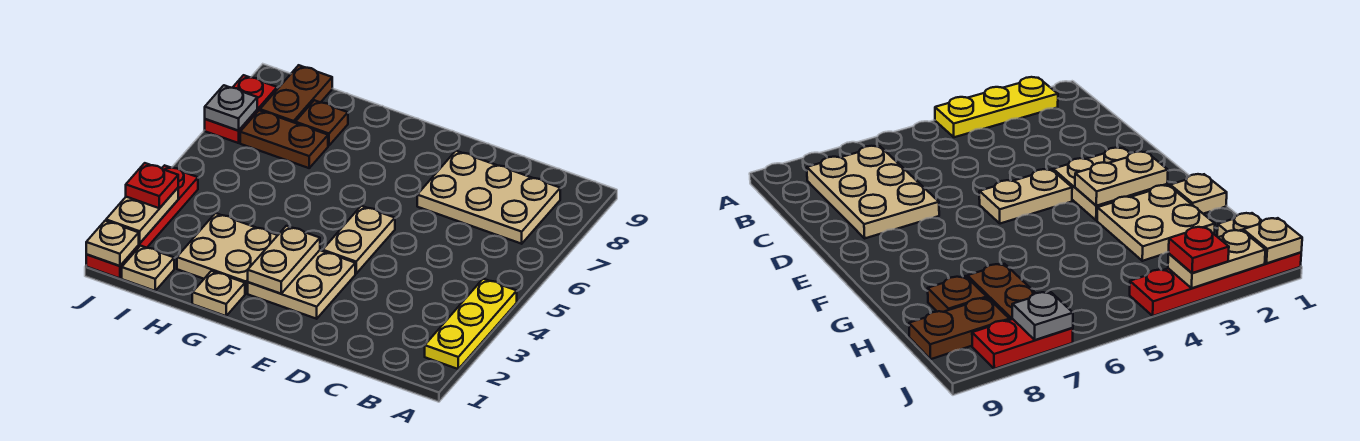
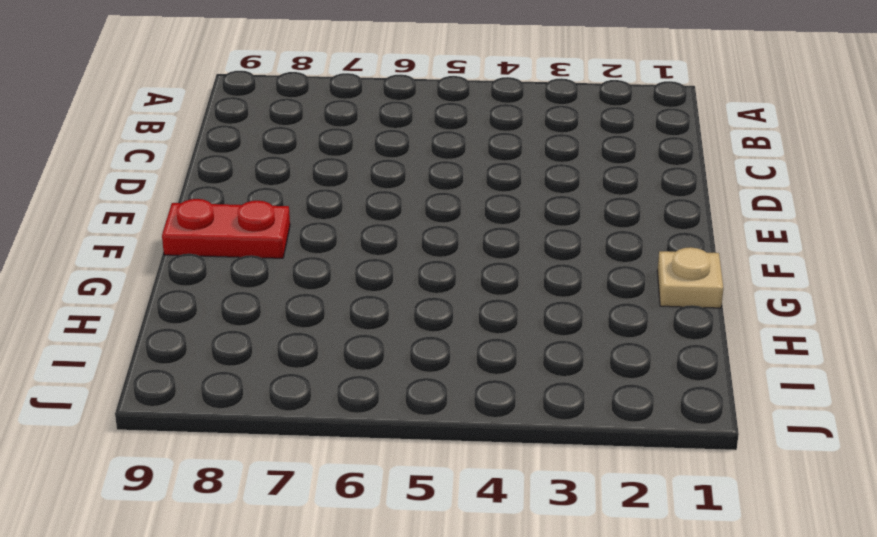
red plate F8:F9 level 1 -> red plate J7:J8 level 1
none -> yellow plate A2:A4 level 1
none -> tan plate B7:D8 level 1
none -> tan plate E2:F3 level 1

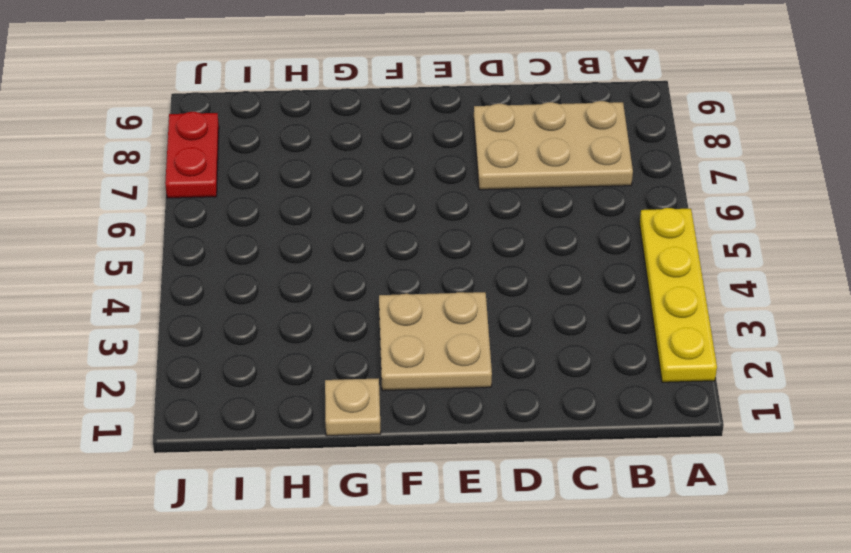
yellow plate A2:A5 level 1 -> yellow plate A2:A4 level 1
none -> tan plate E4:E5 level 1
none -> tan plate G2:H3 level 1
none -> brown plate H7:I7 level 1

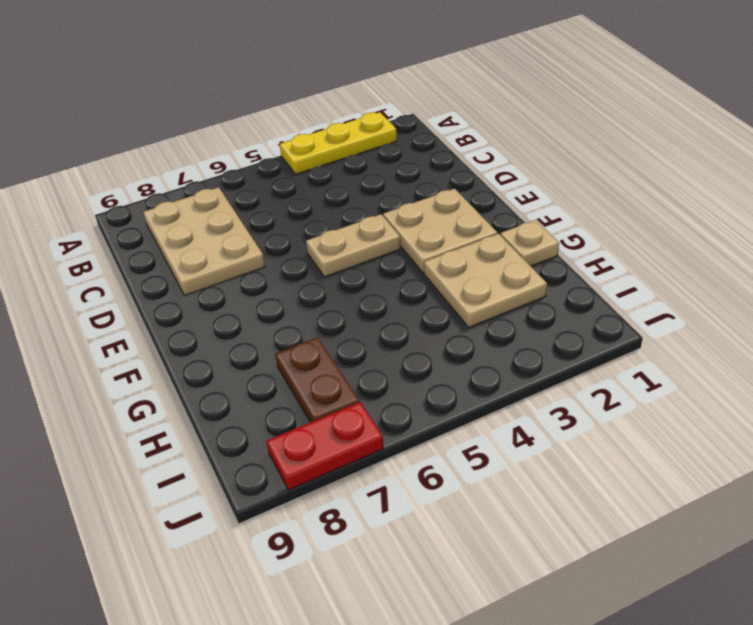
none -> brown plate H8 level 1
none -> tan plate I1 level 1
none -> brown plate I8:I9 level 1

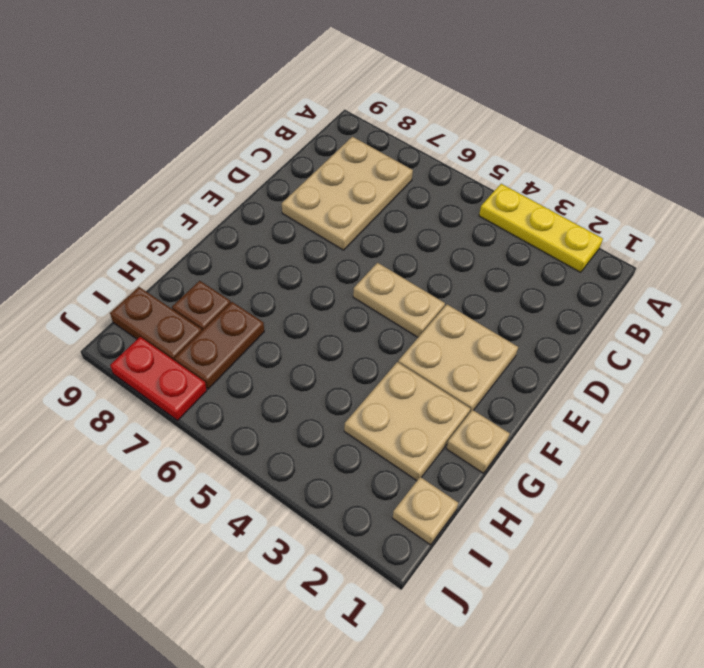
none -> red plate J1:J4 level 1
none -> tan plate F2:F3 level 2
none -> tan plate J1 level 2

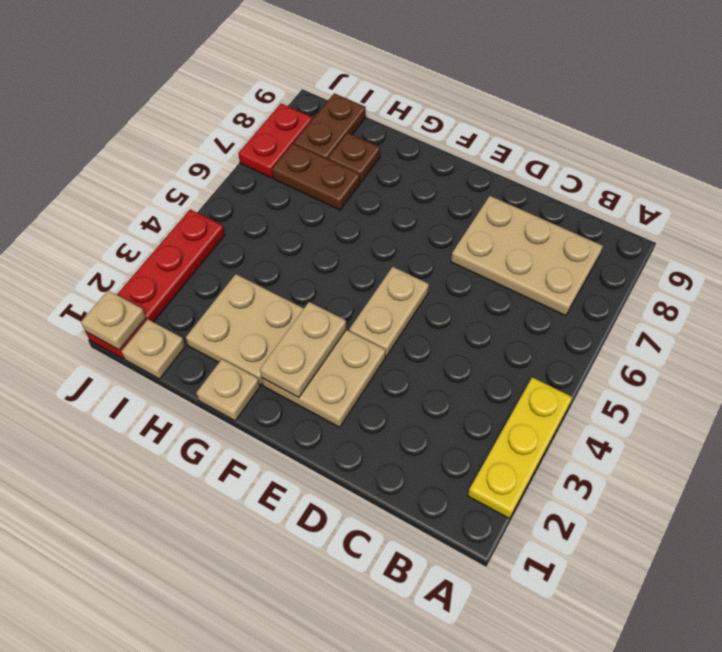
none -> tan plate J2:J3 level 2
none -> grey plate J7 level 2
none -> red plate J3 level 3

